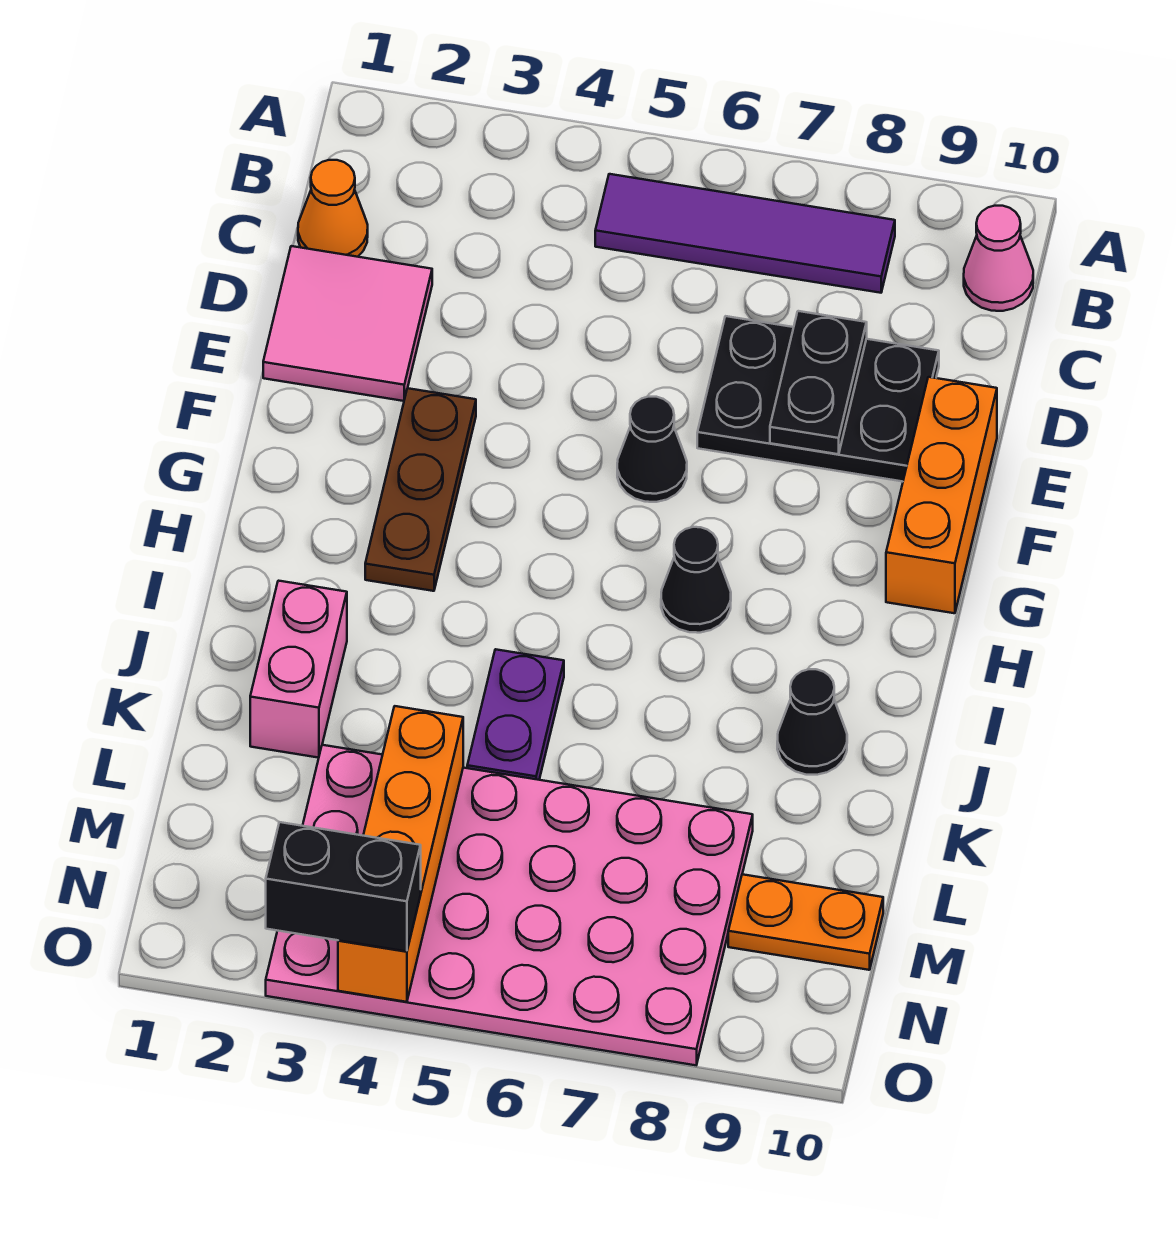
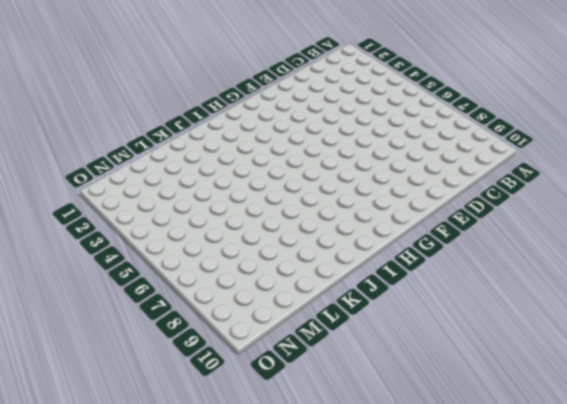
none -> purple tile B5:B8 level 1
none -> pink cone B10 level 1
none -> orange cone C1 level 1

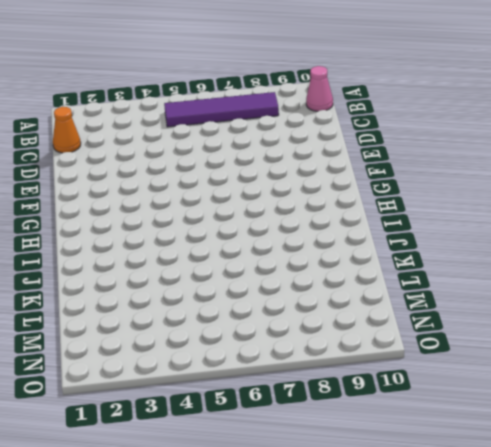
none -> pink tile D1:E2 level 1
none -> black plate D7:E9 level 1
none -> orange brick E10:G10 level 1

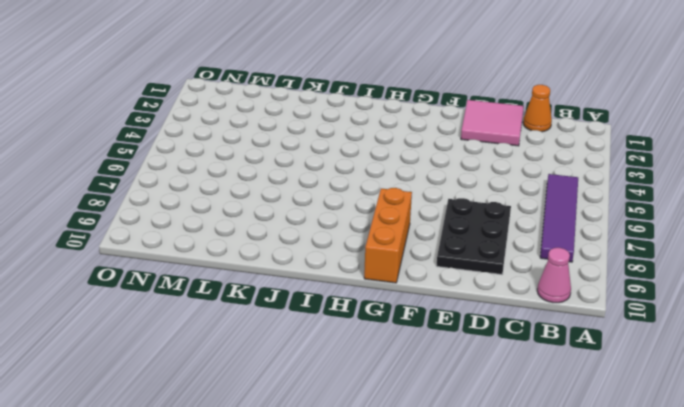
orange brick G8:G10 level 1 -> orange brick E10:G10 level 1
none -> brown plate F3:H3 level 1
none -> black cone F6 level 1
none -> black cone H7 level 1

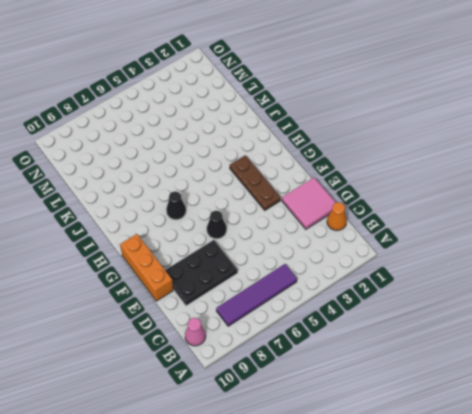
none -> pink brick J2:K2 level 1
none -> purple plate J5:K5 level 1
none -> black cone J9 level 1

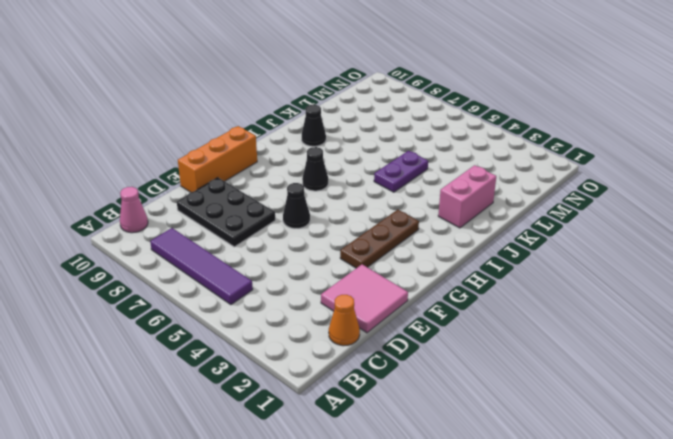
none -> pink plate L3:O8 level 1
none -> orange plate M9:M10 level 1
none -> black plate D8:E8 level 2

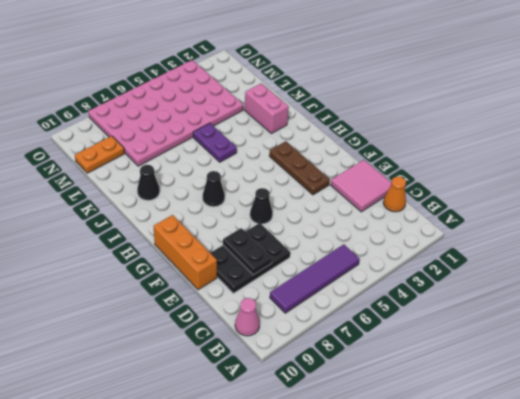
none -> orange brick L4:O4 level 2
none -> black brick O3:O4 level 3

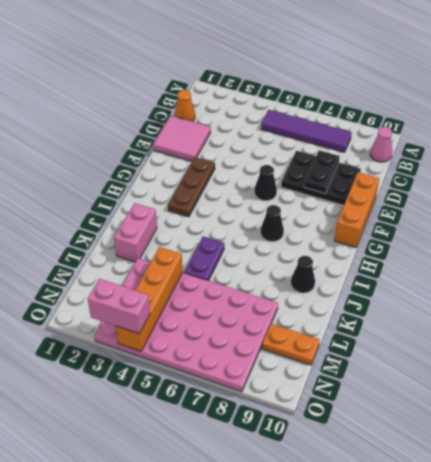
pink brick O3:O4 level 3 -> black brick O3:O4 level 3

